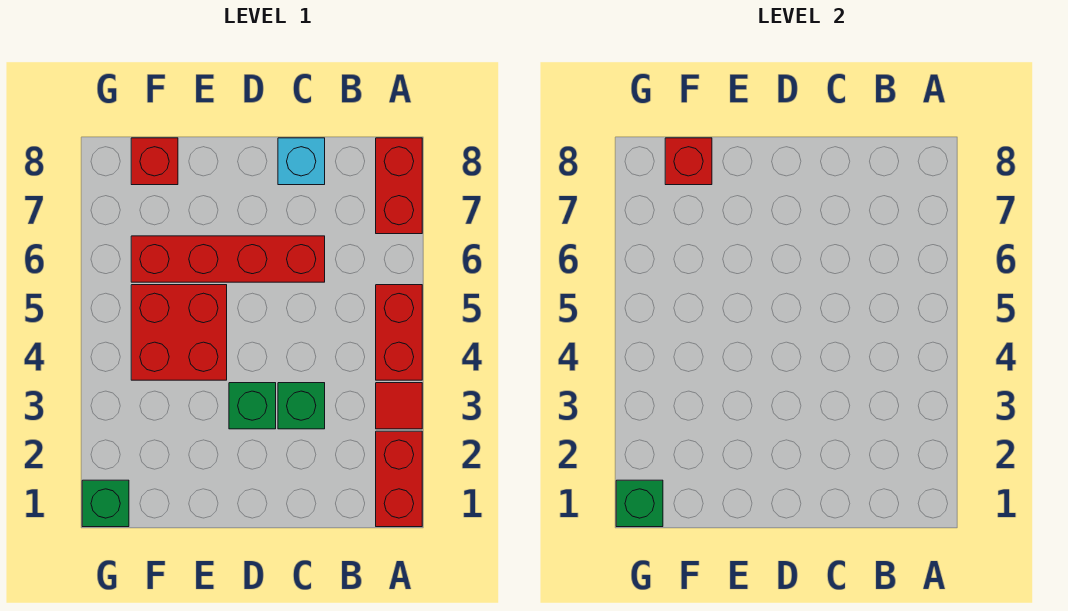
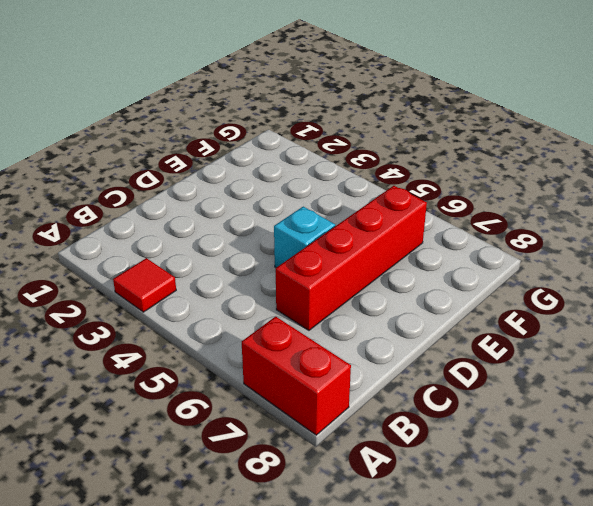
cyan brick D5 level 1 -> cyan brick C8 level 1
none -> red brick A1:A2 level 1
none -> red brick A4:A5 level 1
none -> green brick C3 level 1

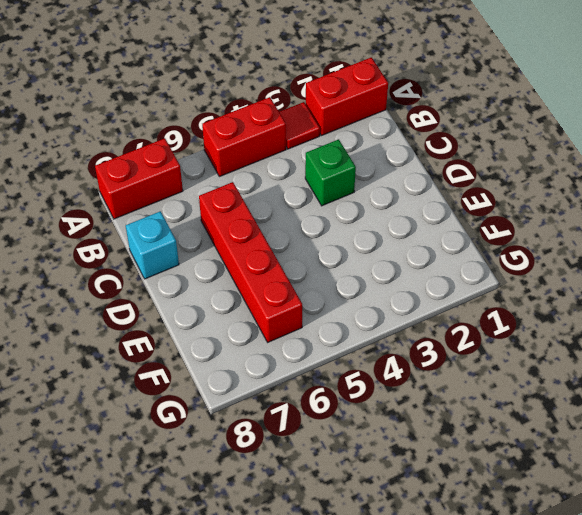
none -> green brick D3 level 1
none -> red brick E4:F5 level 1
none -> red brick F8 level 1

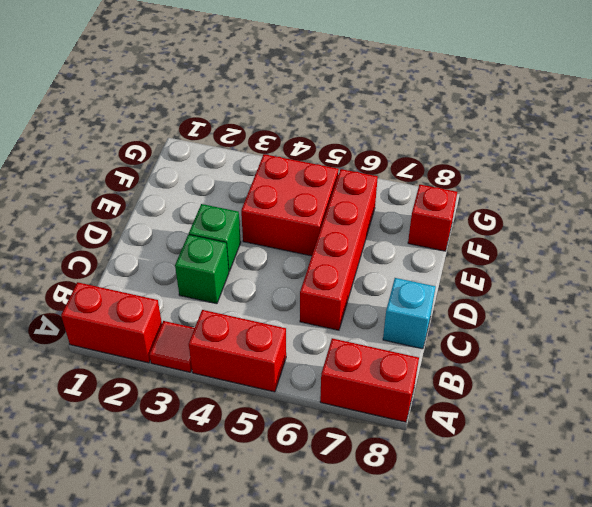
none -> green brick G1 level 1
none -> red brick F8 level 2
none -> green brick G1 level 2

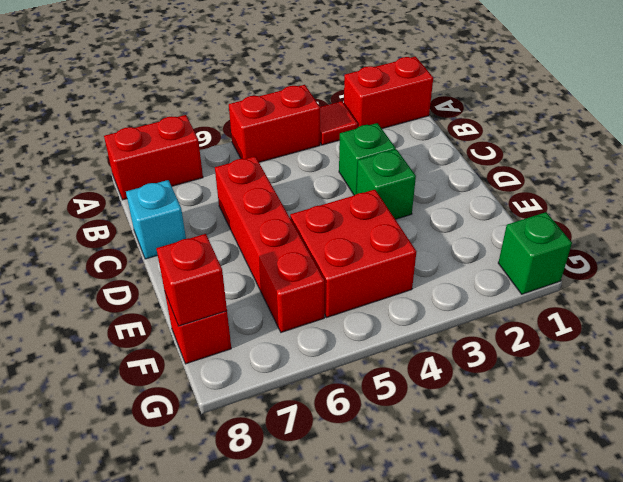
none -> green brick G1 level 2

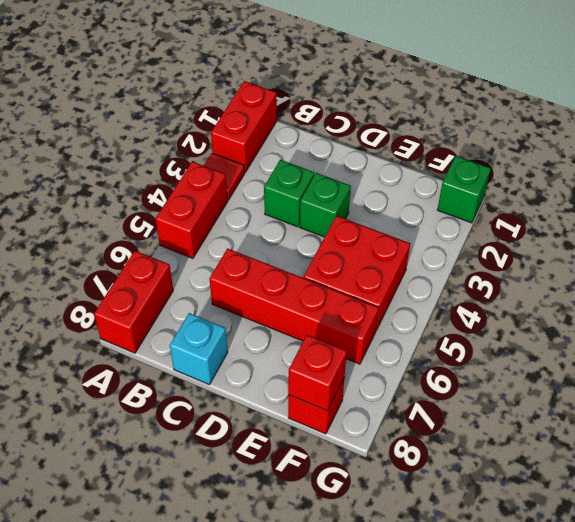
none -> green brick G1 level 2

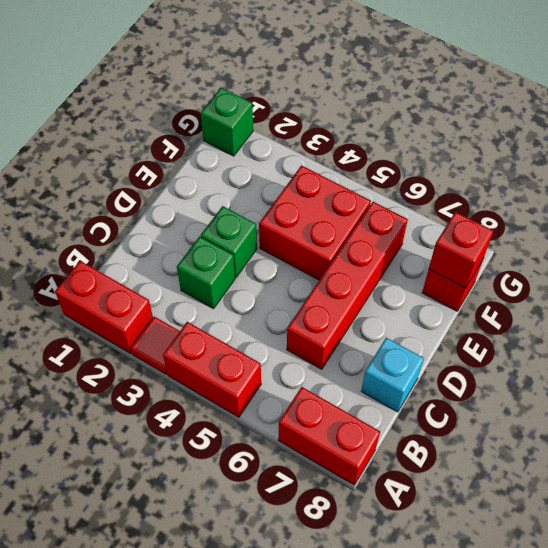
none -> green brick G1 level 2

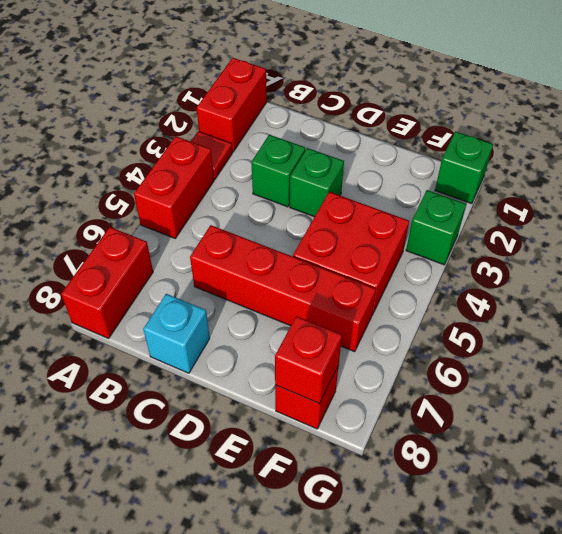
green brick G3 level 1 -> green brick G1 level 2

